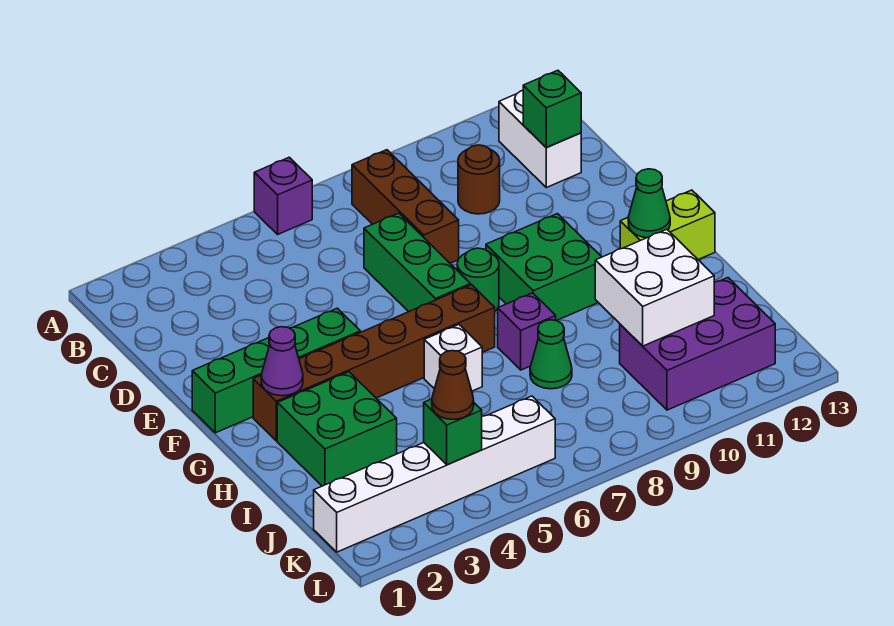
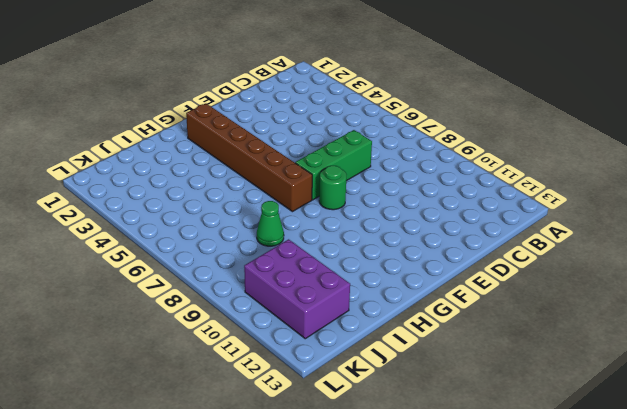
none -> purple brick A6 level 1
none -> brown brick B8:D8 level 1
none -> white brick B12:C12 level 1

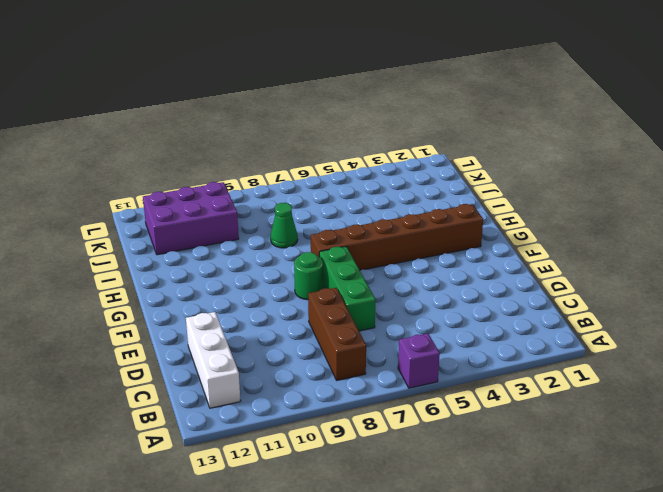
white brick B12:D12 level 1 -> white brick B12:C12 level 1
none -> brown round brick C10 level 1
none -> green brick F1:F4 level 1
none -> green brick F9:G10 level 1

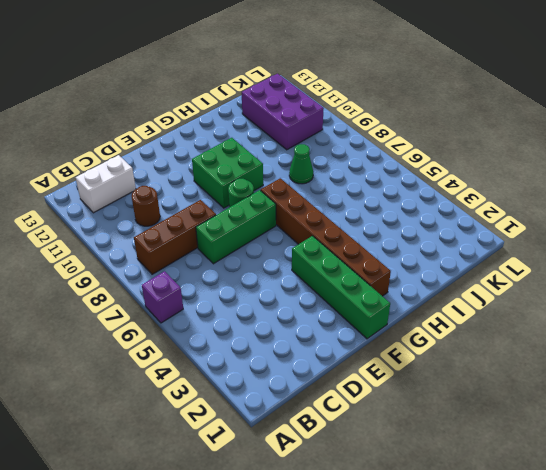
none -> lime brick G12:G13 level 1
none -> green brick H2:I3 level 1
none -> white brick H6 level 1

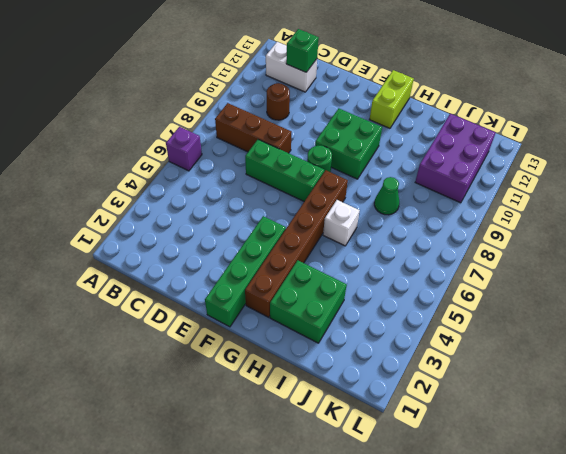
none -> purple brick H8 level 1
none -> white brick K1:K6 level 1
none -> purple cone G2 level 2

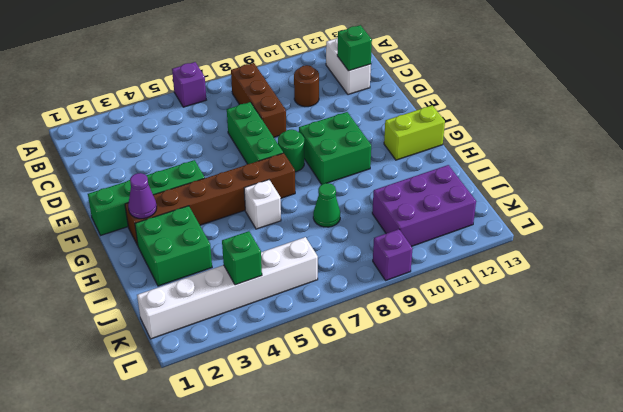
purple brick L9 level 1 -> purple brick H8 level 1
none -> green cone G12 level 2
none -> white brick I10:J11 level 2
none -> brown cone K4 level 3

